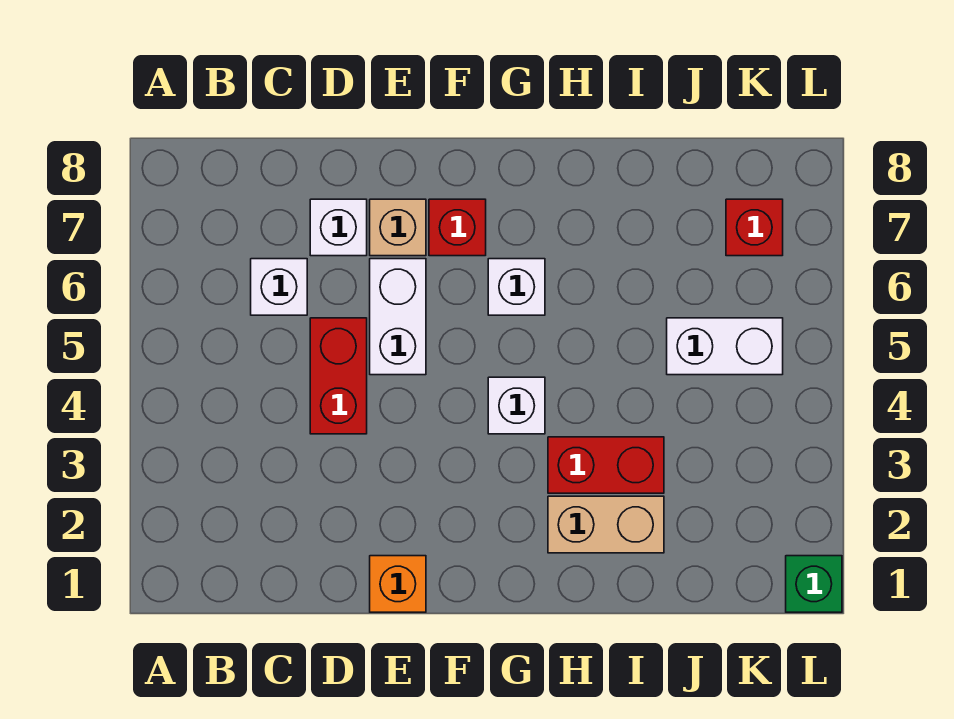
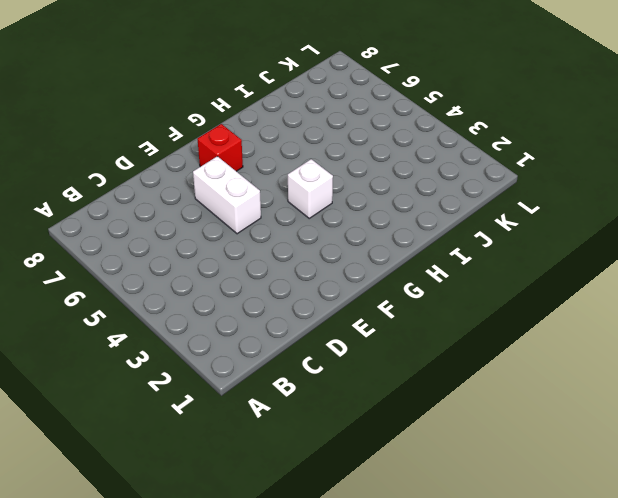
none -> white brick C6 level 1
none -> red brick D4:D5 level 1
none -> white brick D7 level 1

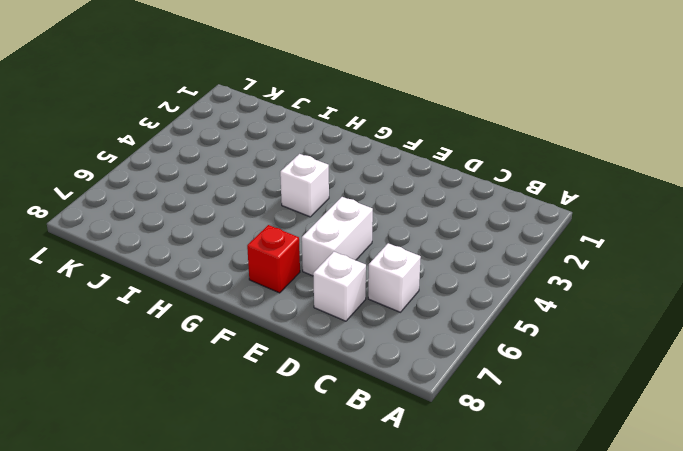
none -> red brick D4:D5 level 1
none -> orange brick E1 level 1
none -> tan brick E7 level 1

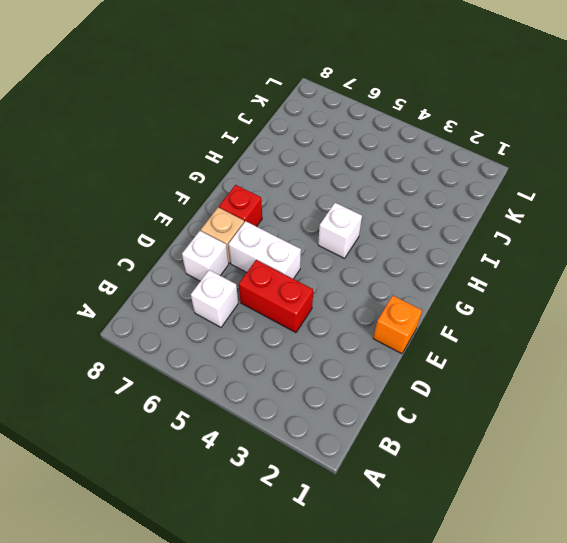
none -> white brick G6 level 1
none -> tan brick H2:I2 level 1
none -> red brick H3:I3 level 1

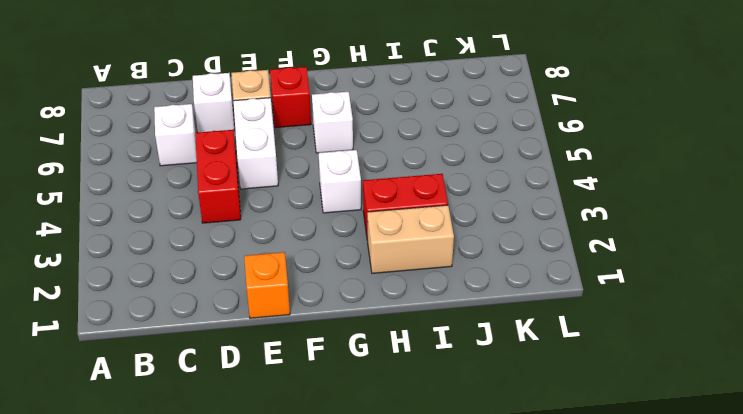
none -> white brick J5:K5 level 1
none -> red brick K7 level 1
none -> green brick L1 level 1

